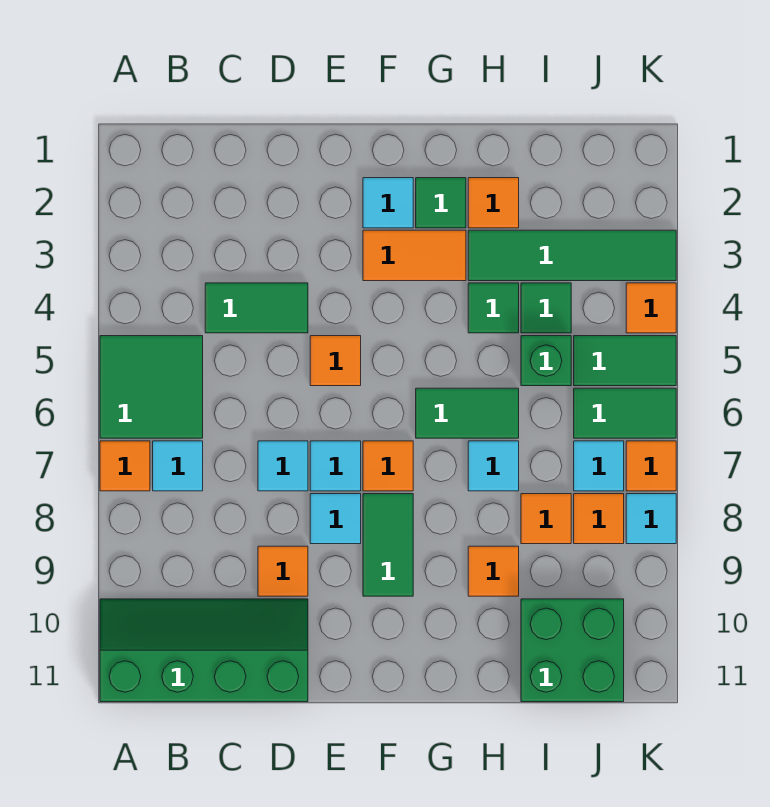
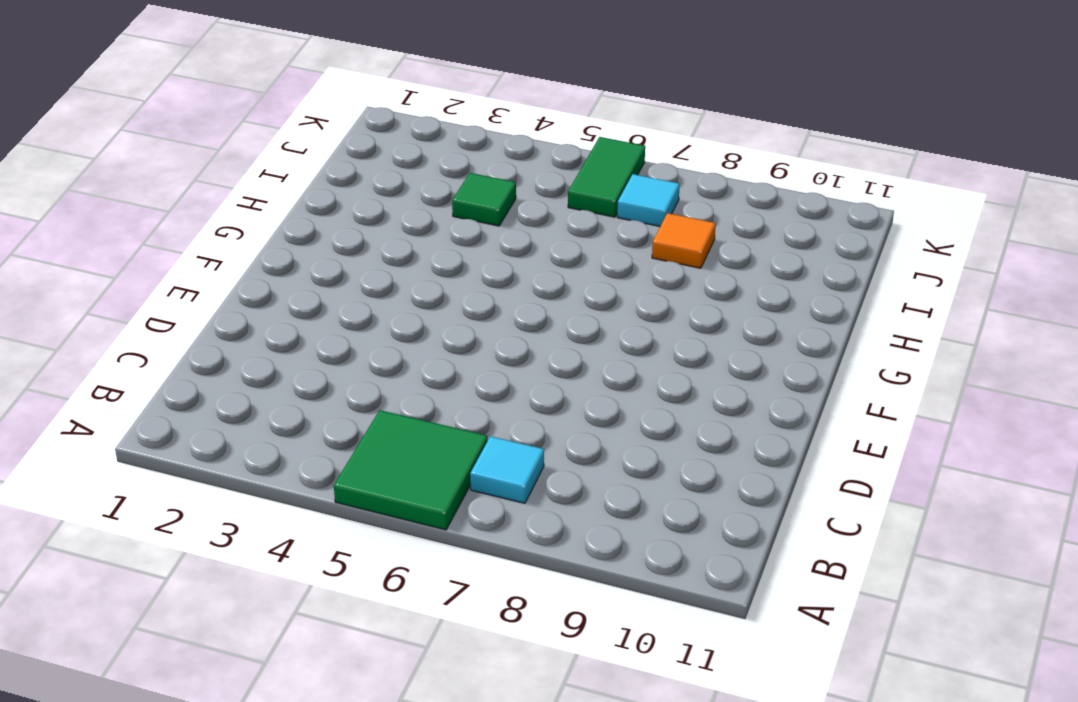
none -> orange tile A7 level 1
none -> green slope A10:D11 level 1 top 11
none -> green tile C4:D4 level 1
none -> cyan tile D7 level 1

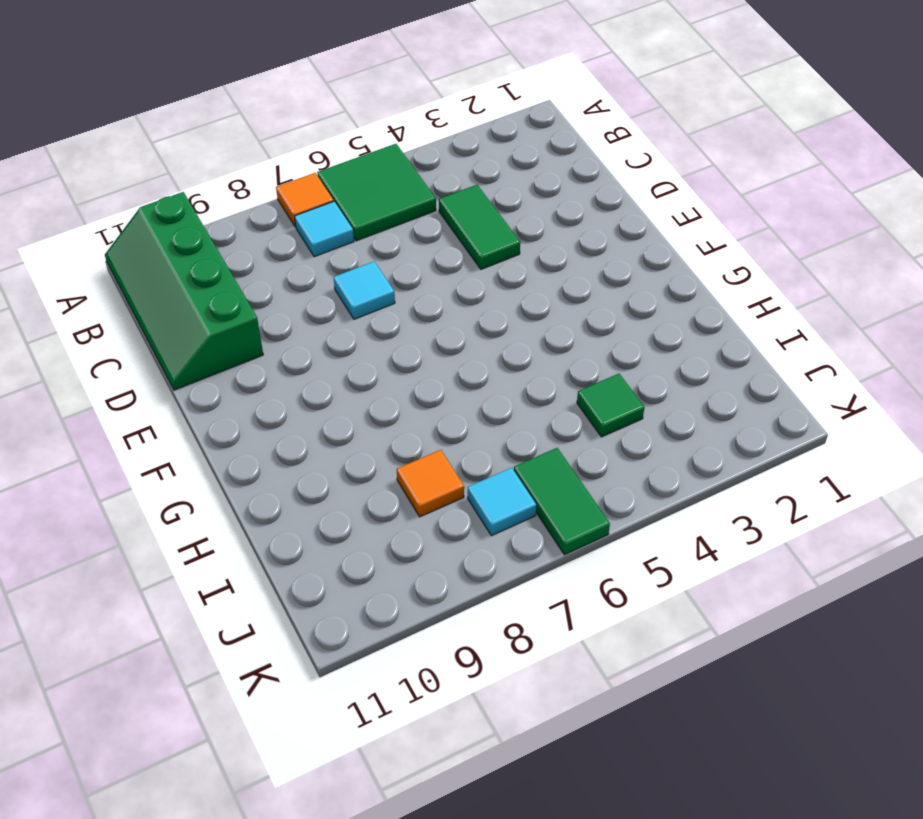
green slope A10:D11 level 1 top 10 -> green slope A10:D11 level 1 top 11
none -> orange tile D9 level 1
none -> orange tile E5 level 1
none -> cyan tile E7 level 1
none -> cyan tile E8 level 1

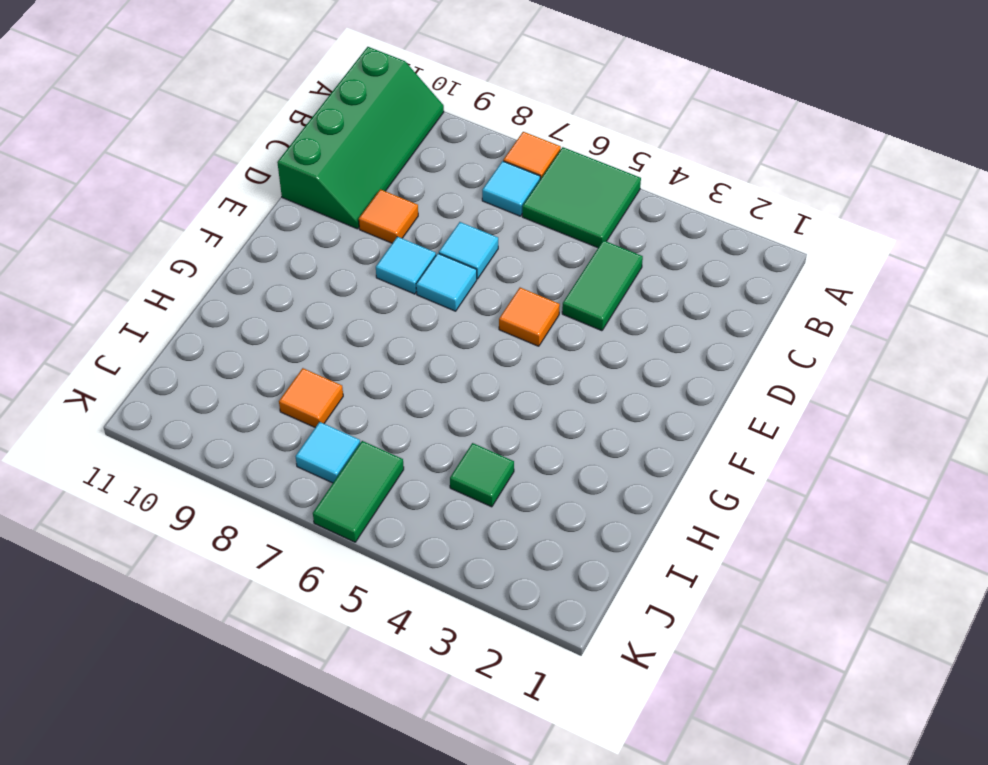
none -> cyan tile F2 level 1
none -> orange tile F3:G3 level 1
none -> orange tile F7 level 1
none -> green tile F8:F9 level 1

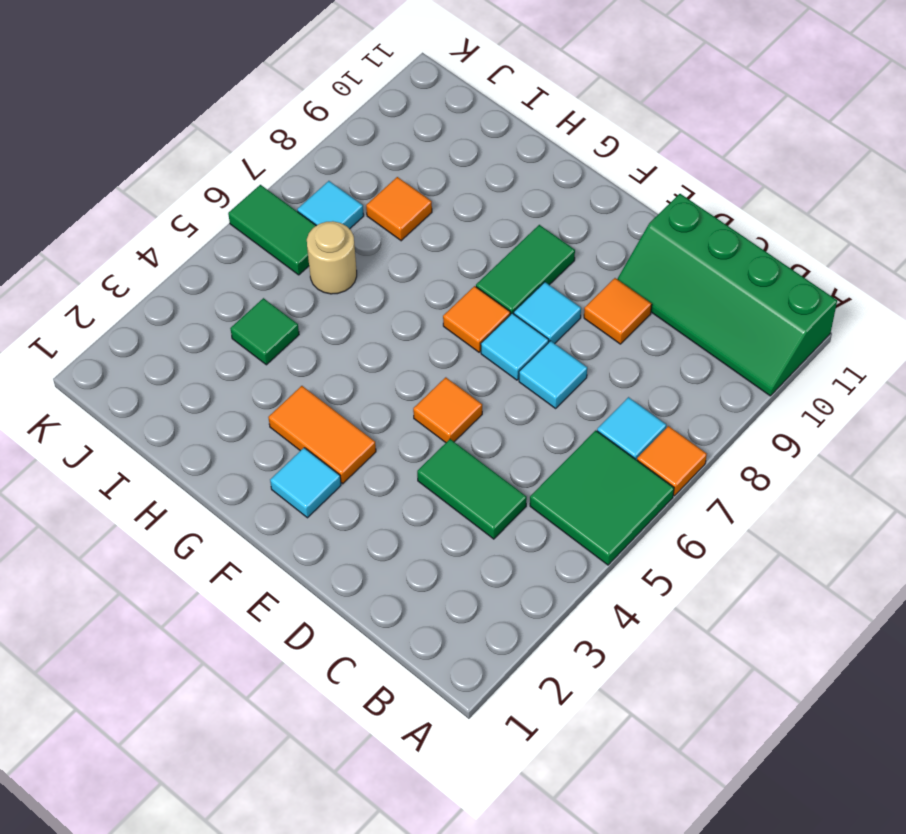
tan round brick I6 level 1 -> none
none -> green tile G2 level 1
none -> green tile G6:H6 level 1
none -> orange tile H2 level 1
none -> green tile H3:K3 level 1

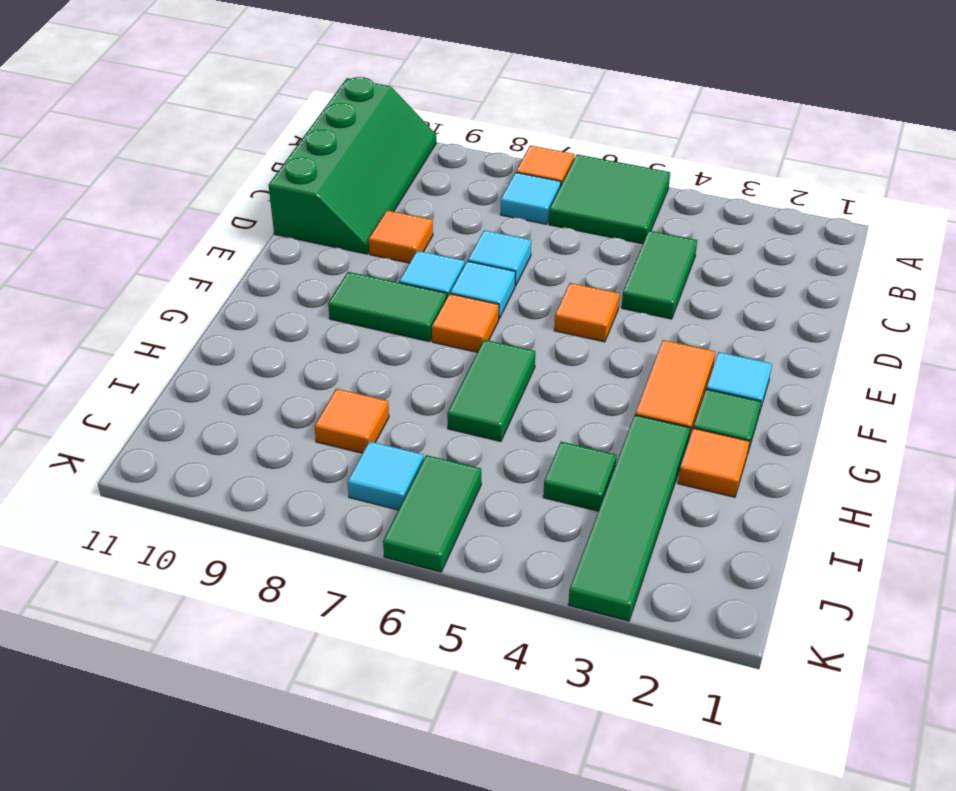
none -> green tile H4 level 1
none -> cyan tile H7 level 1
none -> orange tile H9 level 1
none -> green brick I5 level 1

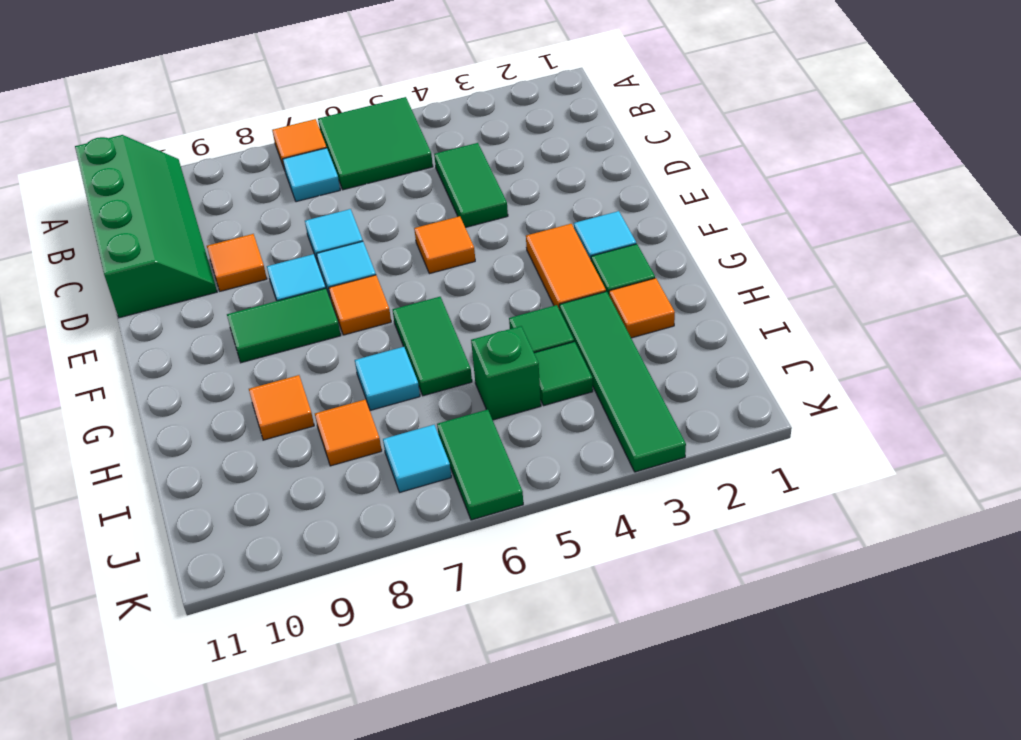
none -> green brick I10:J11 level 1
none -> green tile J5:K5 level 1
none -> orange tile J8 level 1
none -> orange tile K4 level 1

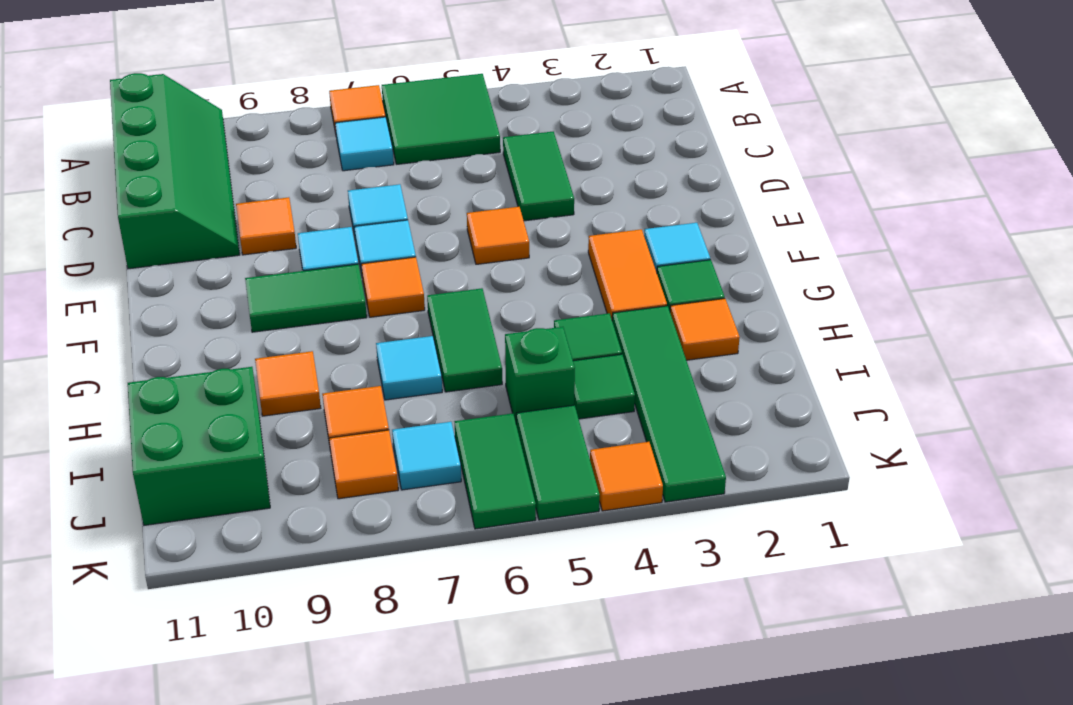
none -> orange tile K7 level 1
none -> cyan tile K8 level 1

